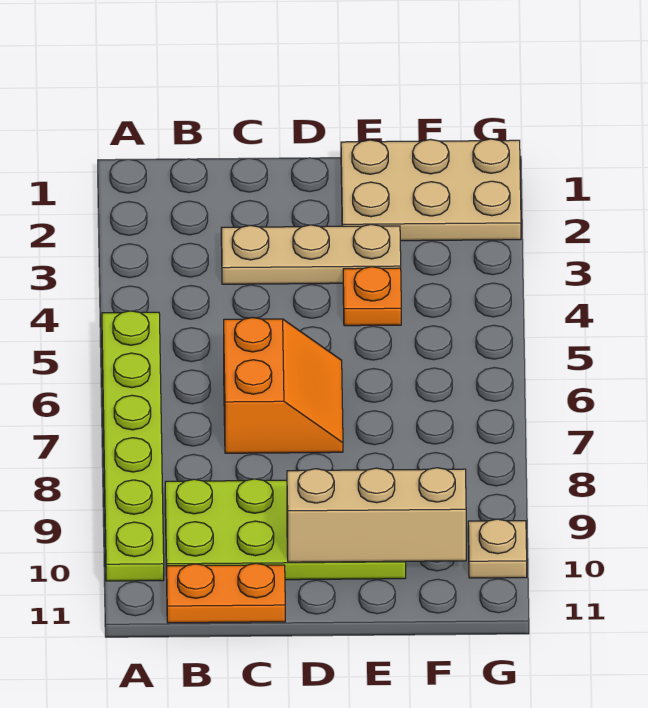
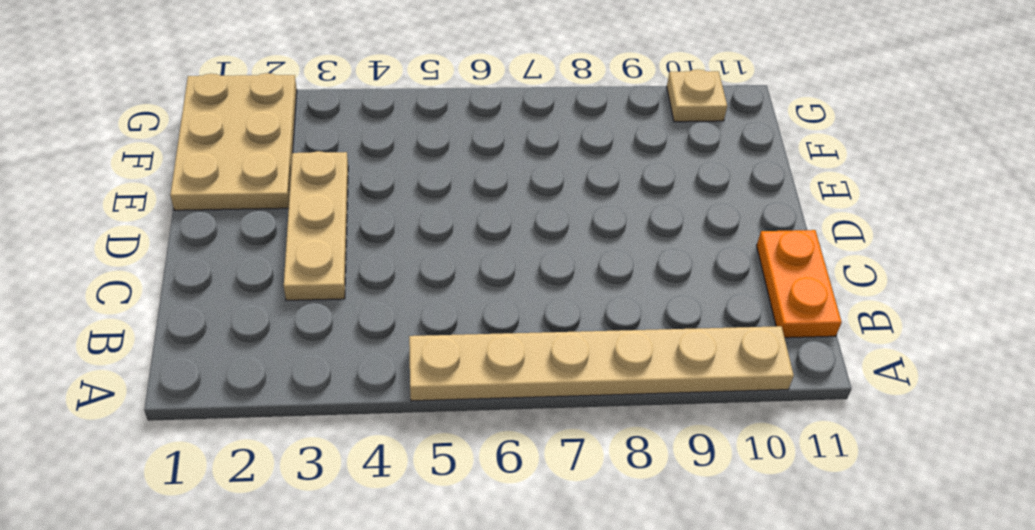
tan plate A5:A10 level 1 -> lime plate A5:A10 level 1
none -> lime plate B9:E10 level 1
none -> orange slope C6:D7 level 1 top C

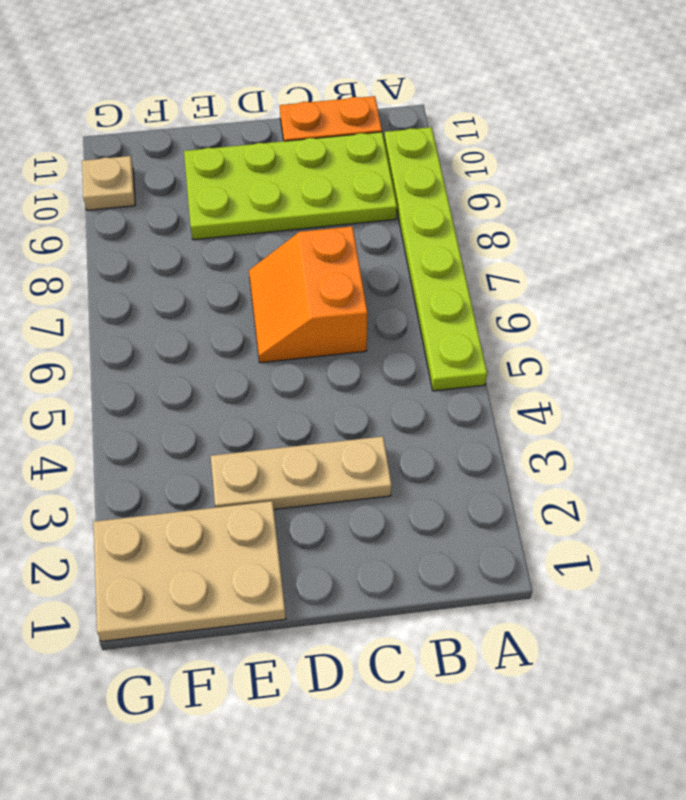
none -> orange plate E4 level 1
none -> tan brick D10:F10 level 2

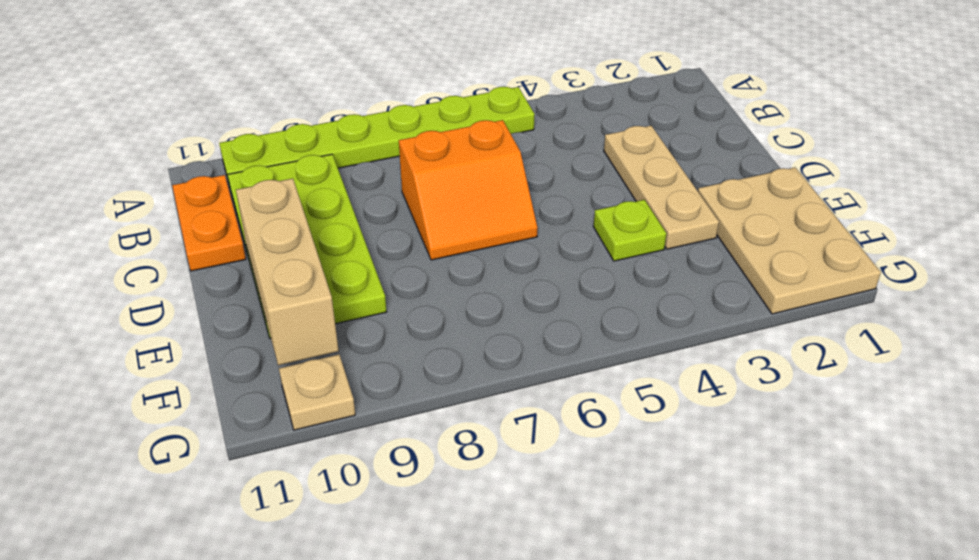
lime plate E4 level 1 -> orange plate E4 level 1

